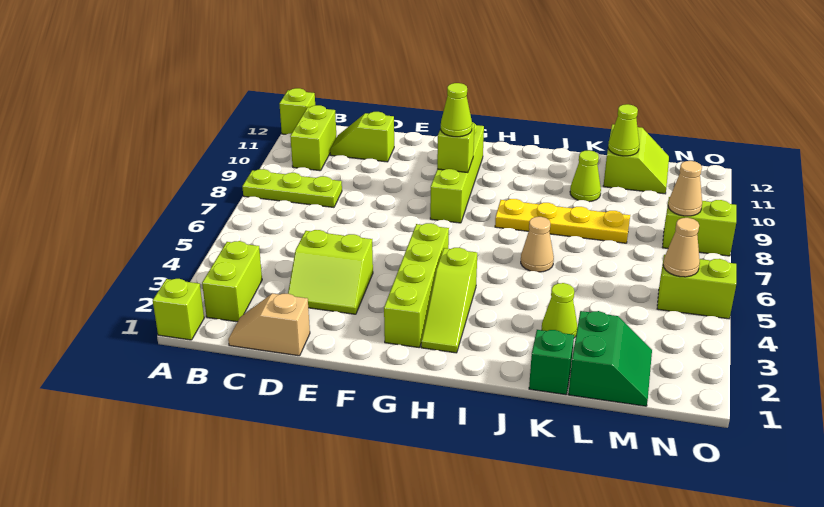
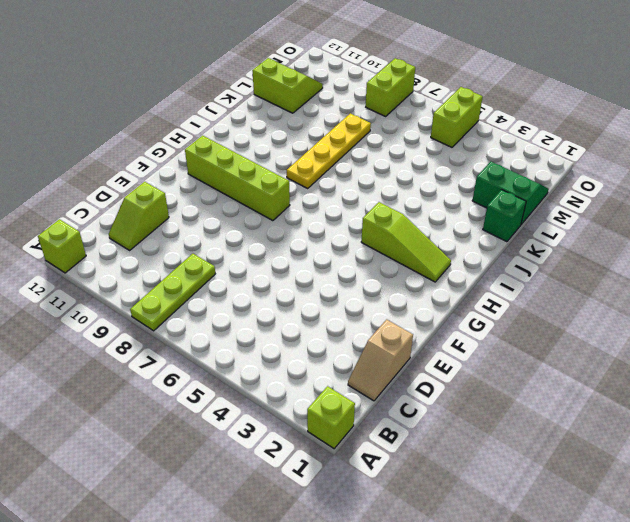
none -> lime brick B2:B3 level 1
none -> lime brick B10:B11 level 1
none -> lime slope D3:E4 level 1 top 4

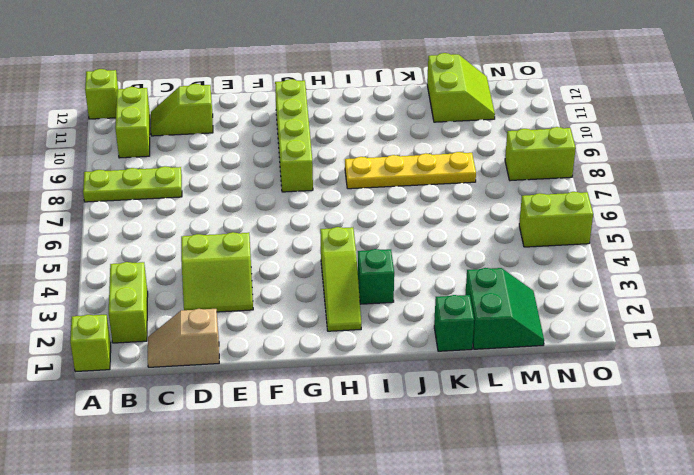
green brick I3 level 1 -> none
none -> lime brick G2:G5 level 1
none -> tan cone J6 level 1
none -> lime cone K3 level 1

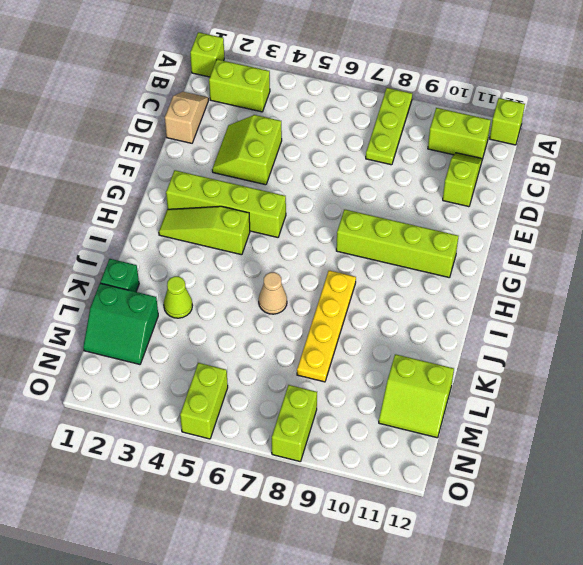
none -> lime cone K10 level 1
none -> lime brick G9 level 2
none -> lime cone L11 level 2

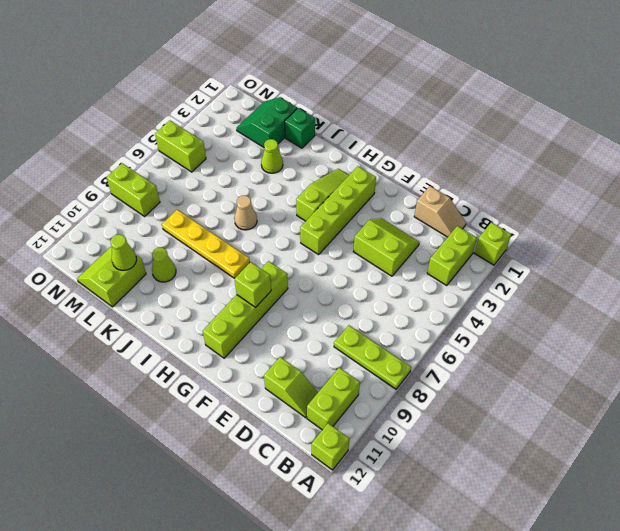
none -> tan cone N5 level 2
none -> tan cone N8 level 2
none -> lime cone G9 level 3

